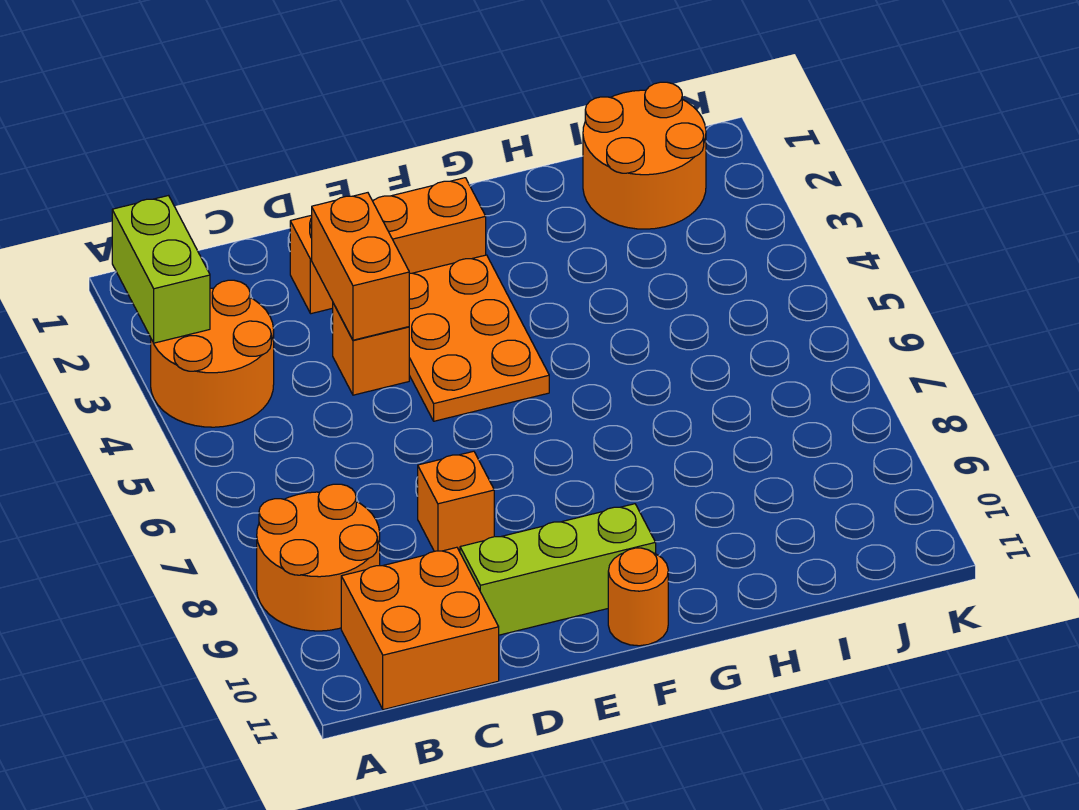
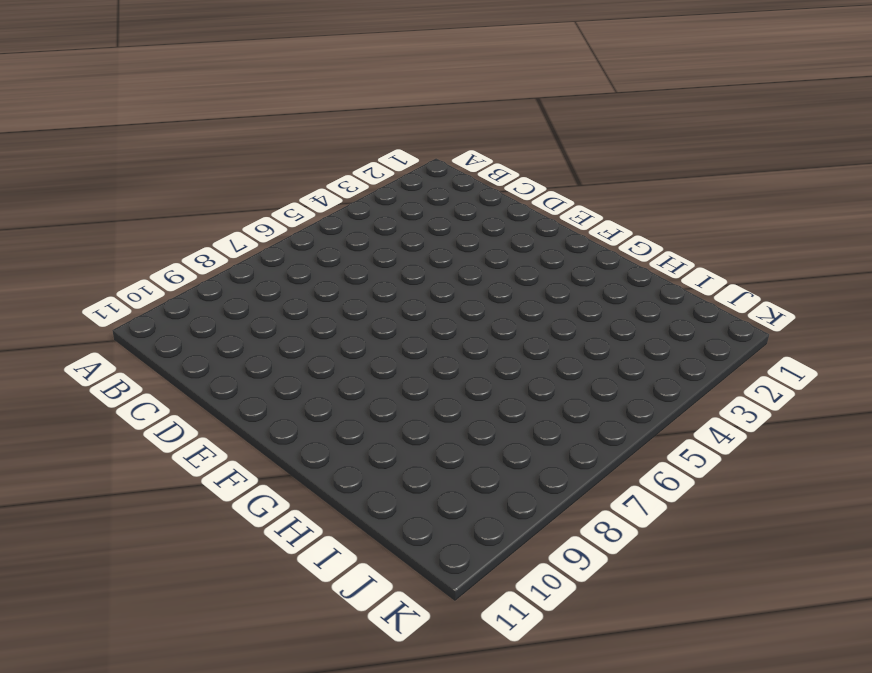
none -> orange round brick A3:B4 level 1
none -> orange round brick A8:B9 level 1
none -> orange brick B10:C11 level 1

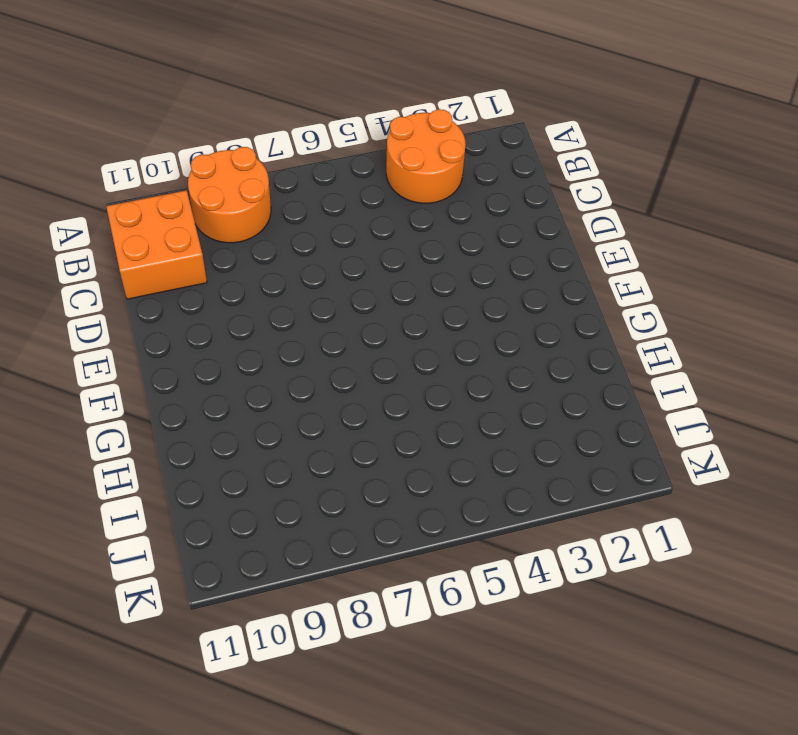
none -> orange brick D2:F2 level 1
none -> orange brick D4 level 1
none -> orange brick D8 level 1

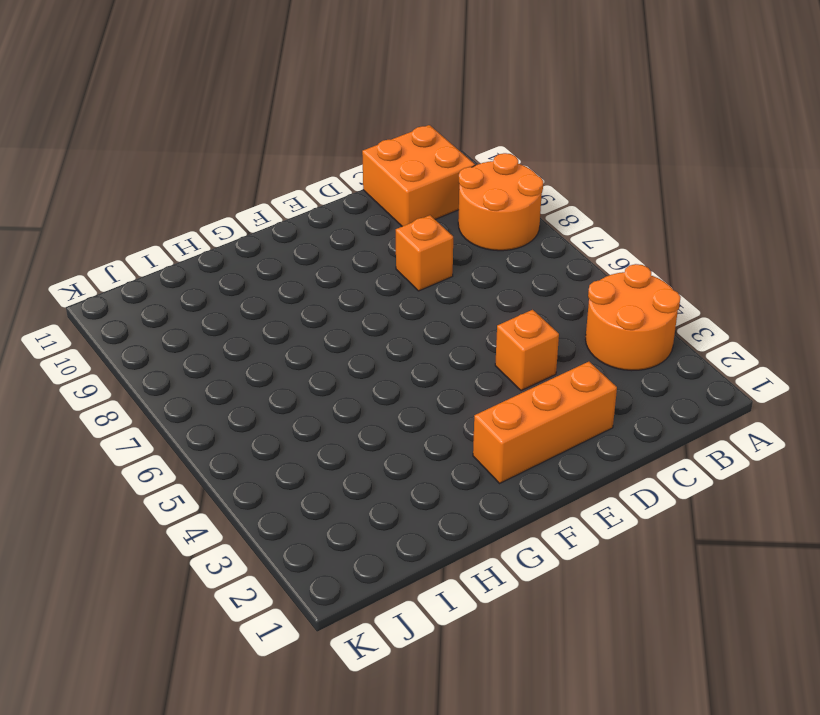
none -> lime brick D10:F10 level 1
none -> orange plate E3:F5 level 1
none -> orange round brick F11 level 1

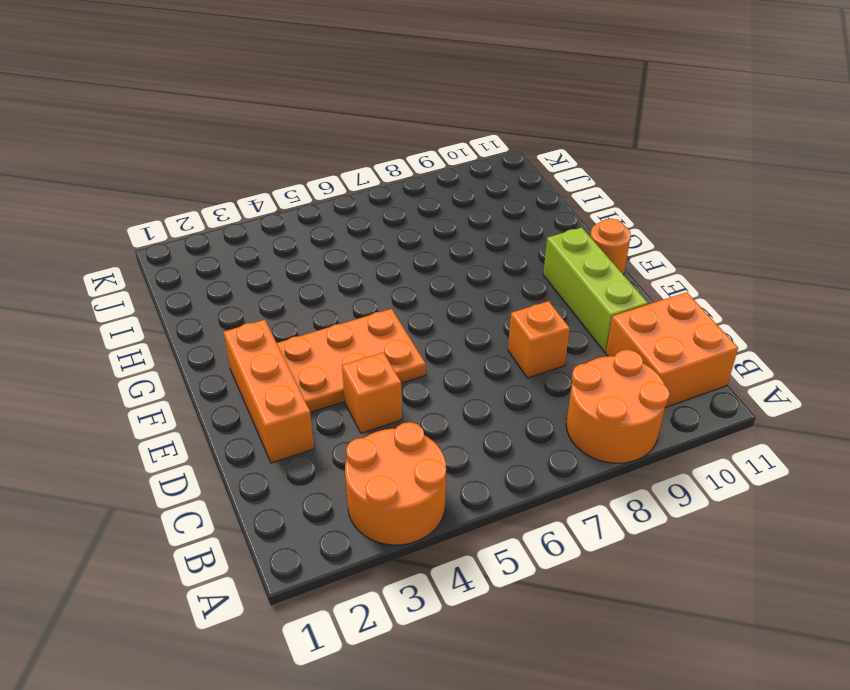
none -> orange round brick I1:J2 level 1
none -> lime brick A2:A3 level 2
none -> orange brick D3:D4 level 2

